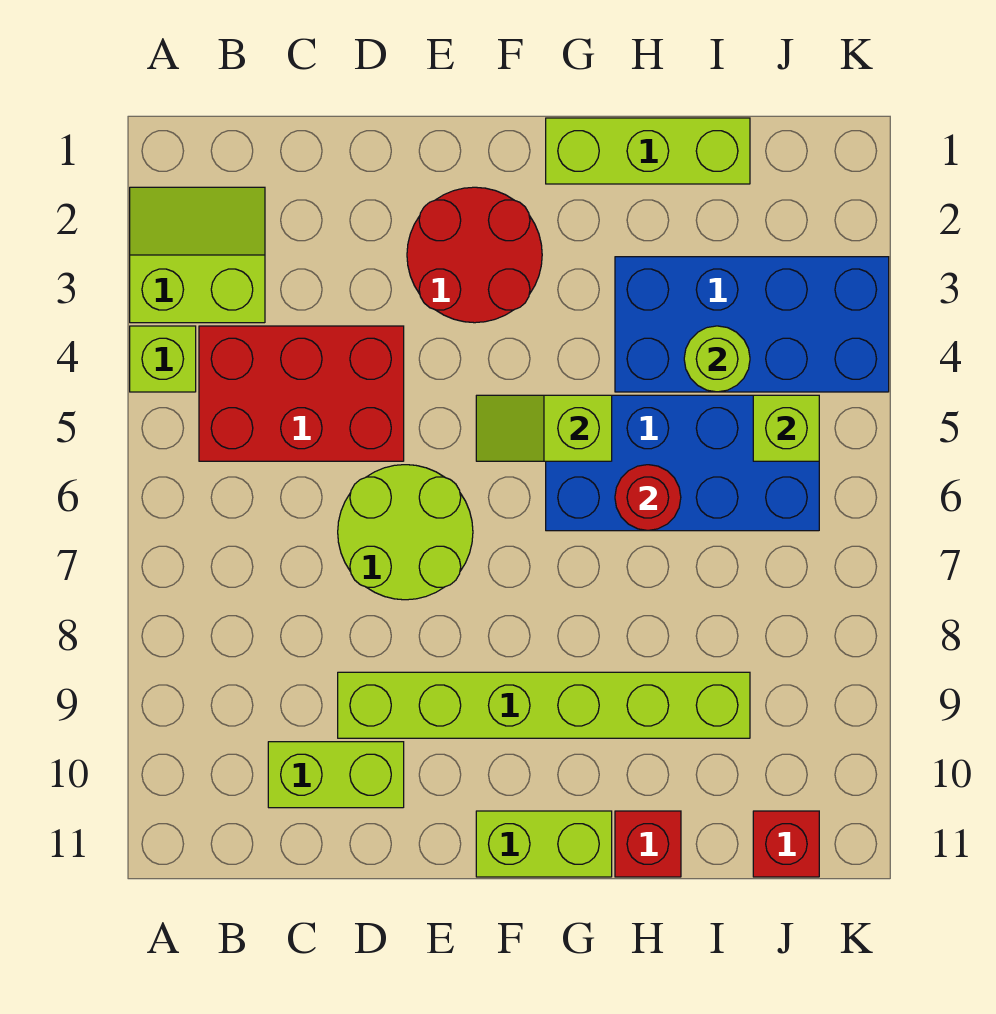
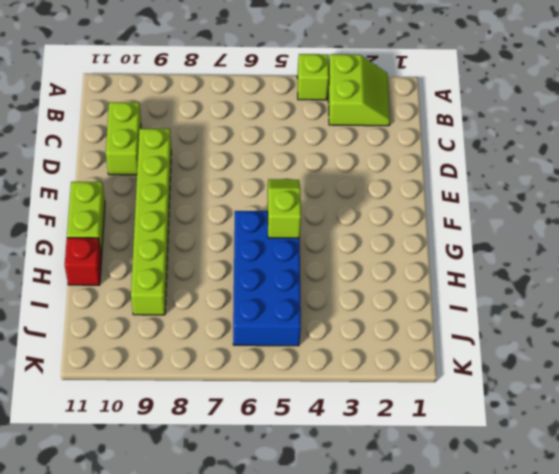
none -> red brick B4:D5 level 1
none -> lime round brick D6:E7 level 1
none -> red round brick E2:F3 level 1

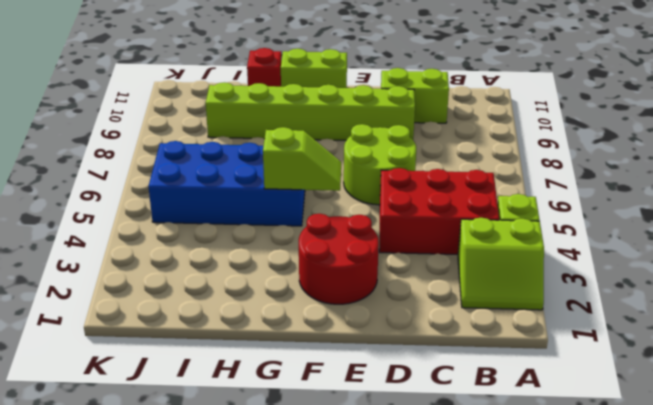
none -> lime brick G1:I1 level 1
none -> blue brick H3:K4 level 1
none -> red brick J11 level 1

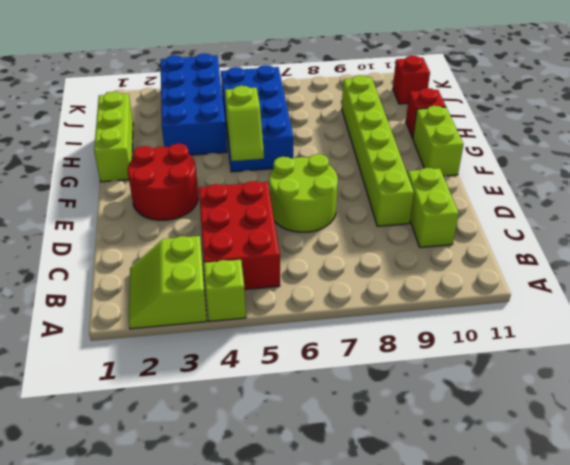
none -> red round brick H6 level 2
none -> lime round brick I4 level 2
none -> lime brick J5 level 2

